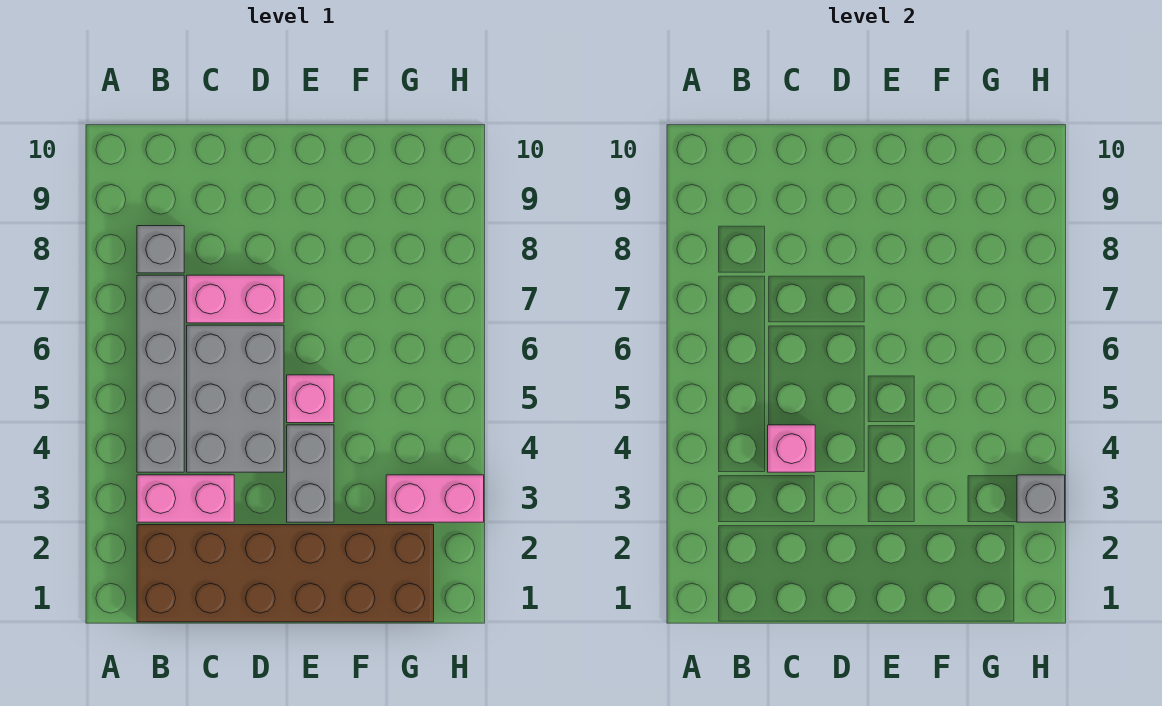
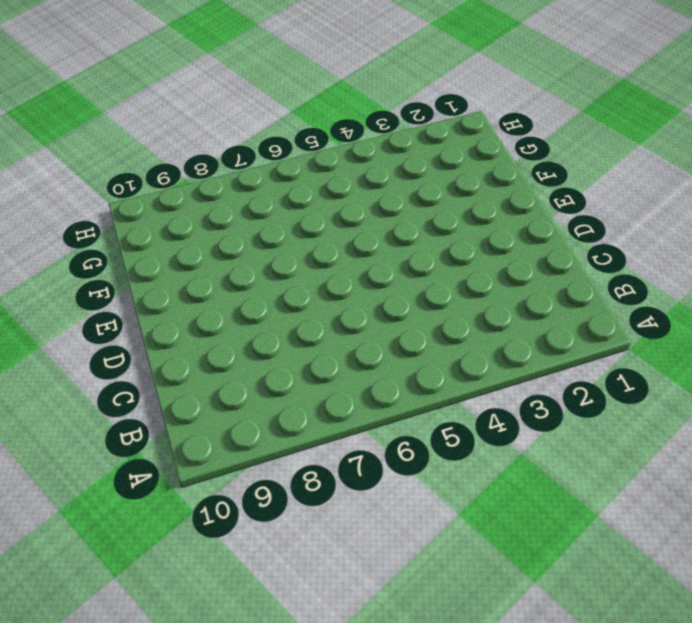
none -> brown brick B1:G2 level 1
none -> pink brick B3:C3 level 1

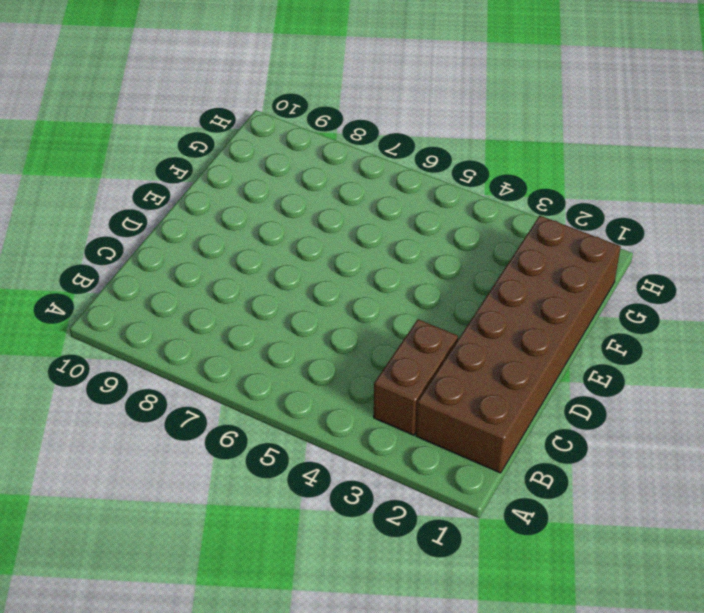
brown brick B3:C3 level 1 -> pink brick B3:C3 level 1
none -> grey brick B4:B7 level 1
none -> grey brick B8 level 1

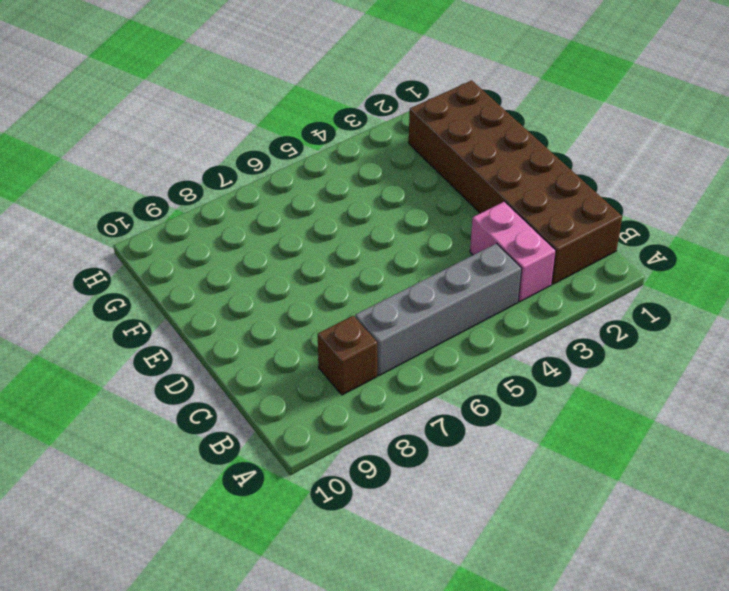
brown brick B8 level 1 -> grey brick B8 level 1
none -> grey brick C4:D6 level 1
none -> pink brick C7:D7 level 1

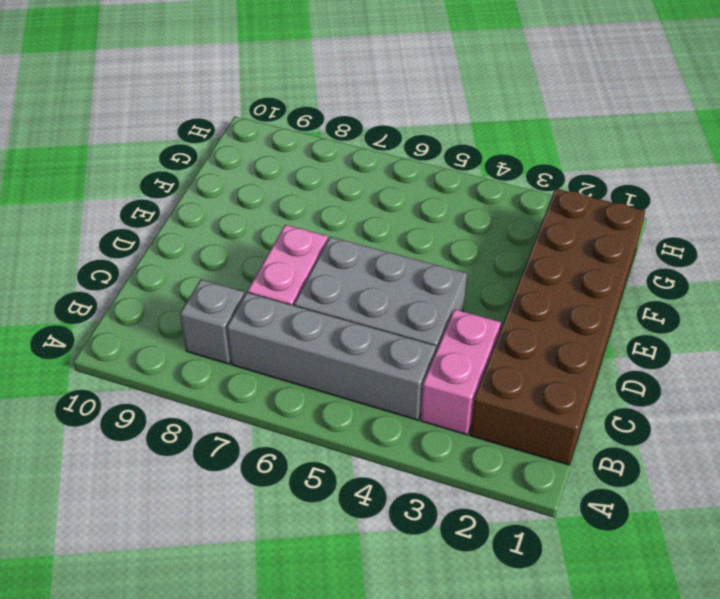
none -> grey brick E3:E4 level 1
none -> pink brick E5 level 1

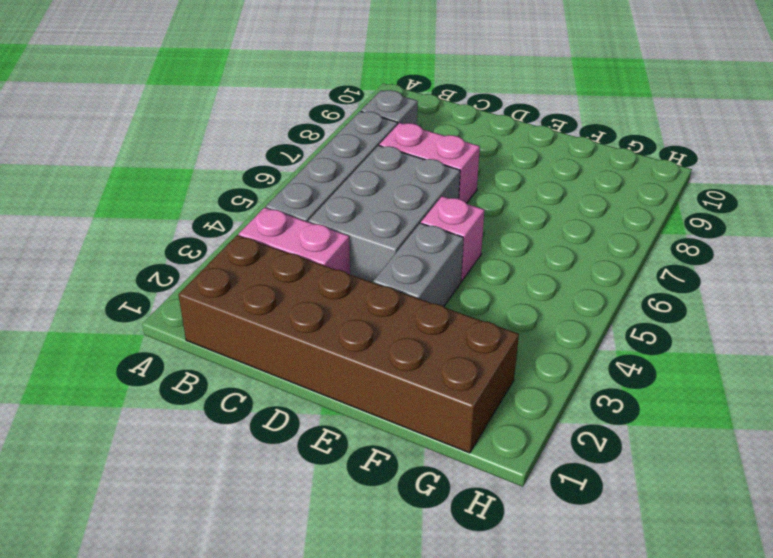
none -> pink brick G3:H3 level 1
none -> pink brick C4 level 2

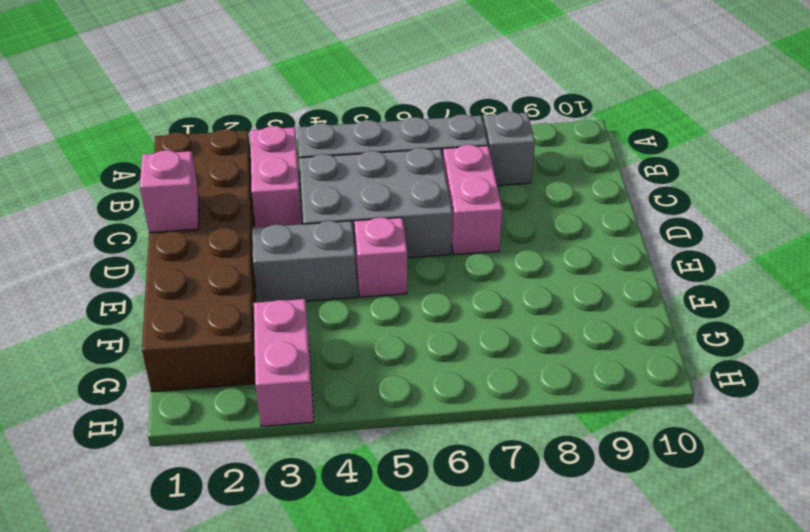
pink brick D1 level 2 -> pink brick C4 level 2
none -> grey brick H3 level 2

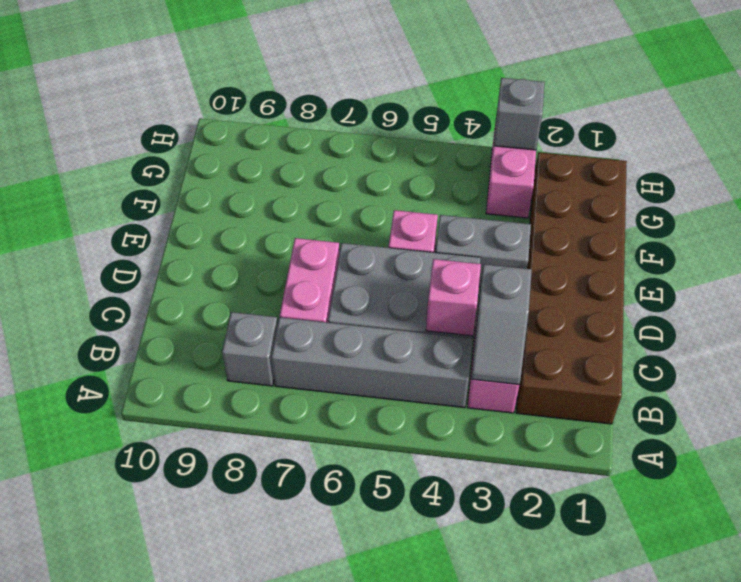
grey slope B3:C3 level 2 top C -> none

